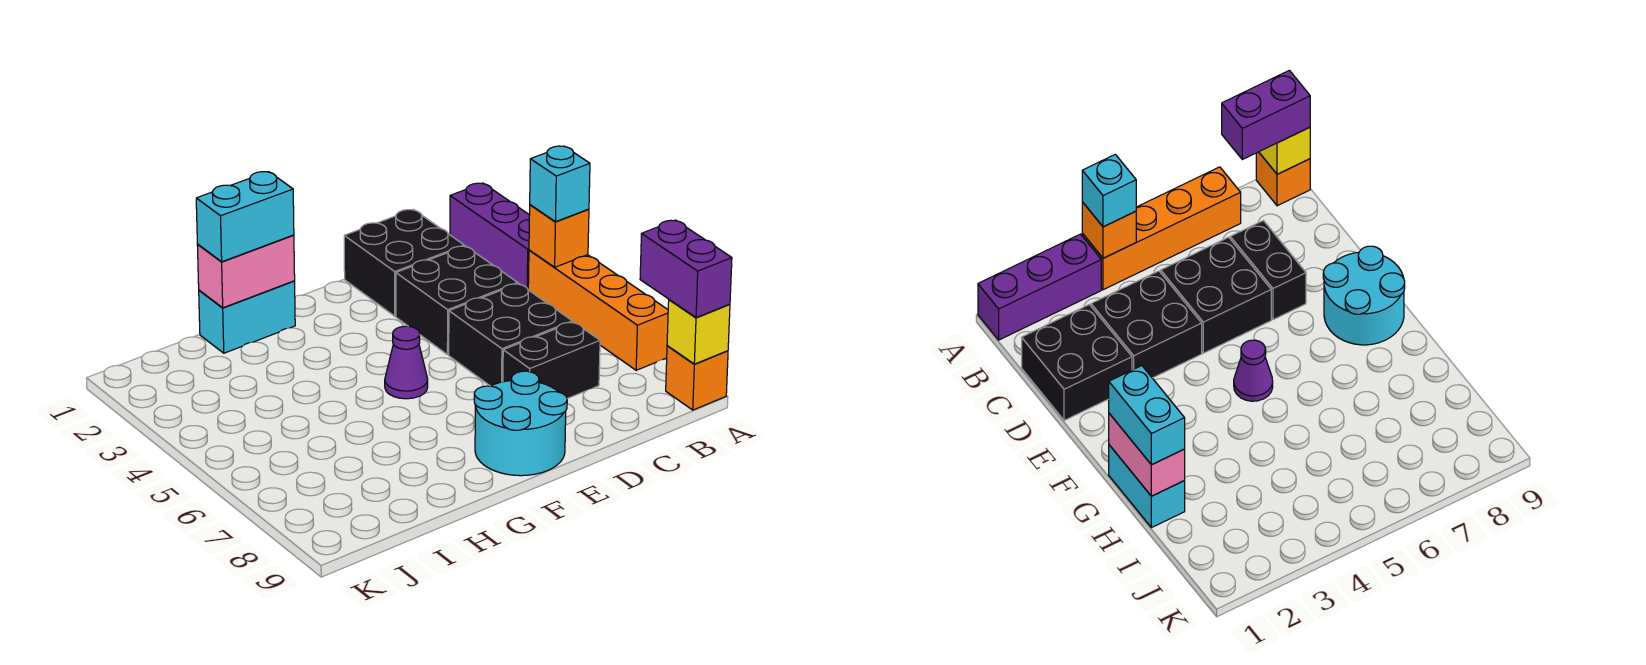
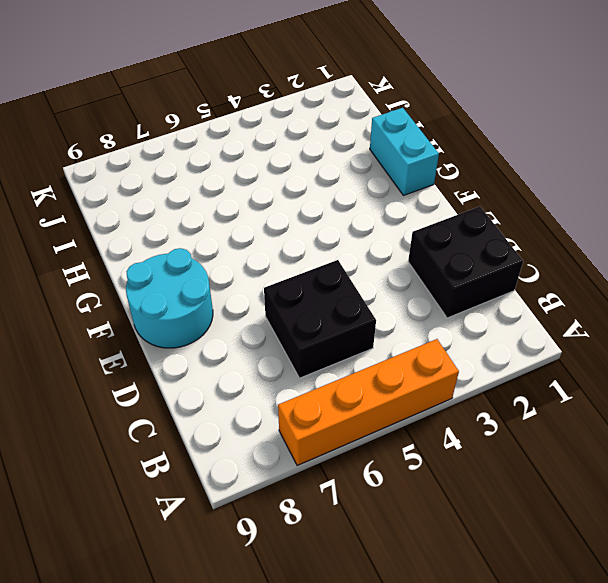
none -> purple brick A1:A3 level 1
none -> orange brick A9 level 1
none -> black brick C3:D4 level 1

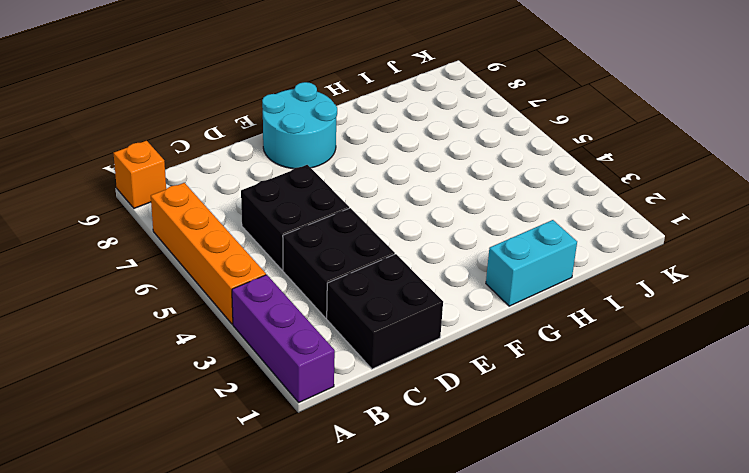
none -> black brick C7:D7 level 1
none -> purple cone F5 level 1
none -> orange brick A4 level 2

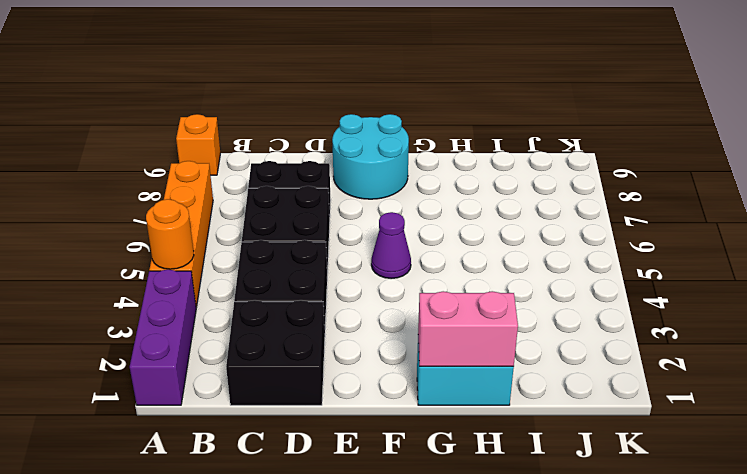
orange round brick A4 level 2 -> orange brick A4 level 2
none -> yellow brick A9 level 2
none -> cyan brick A4 level 3
none -> purple brick A8:A9 level 3

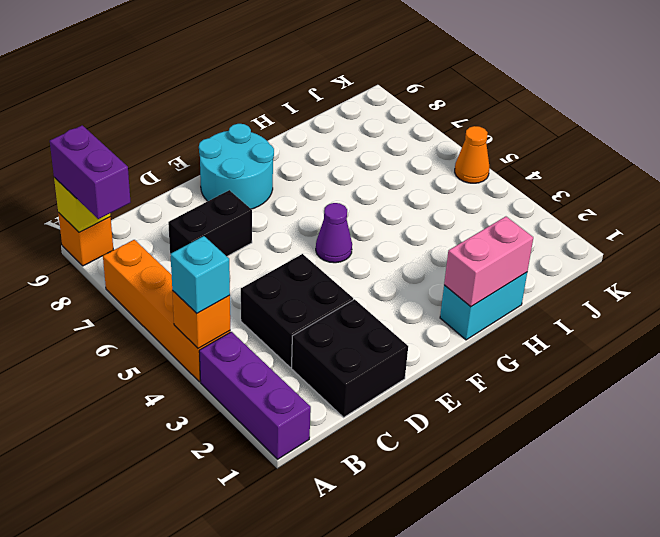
orange cone K5 level 1 -> none
none -> black brick C5:D6 level 1
none -> cyan brick G1:H1 level 3

